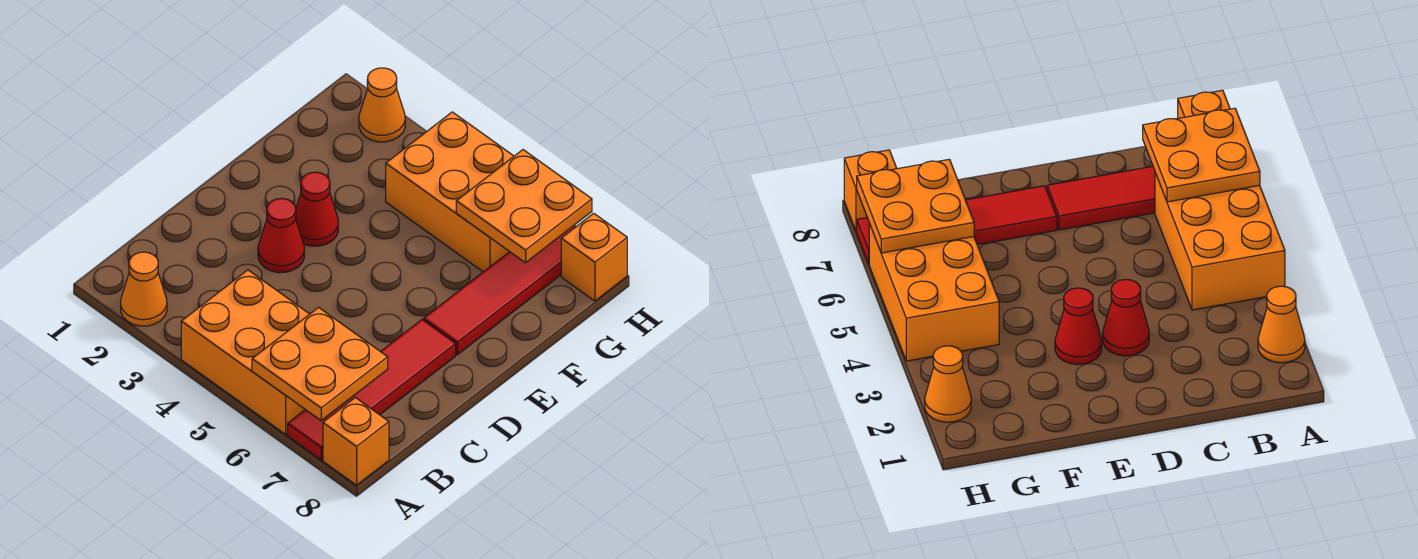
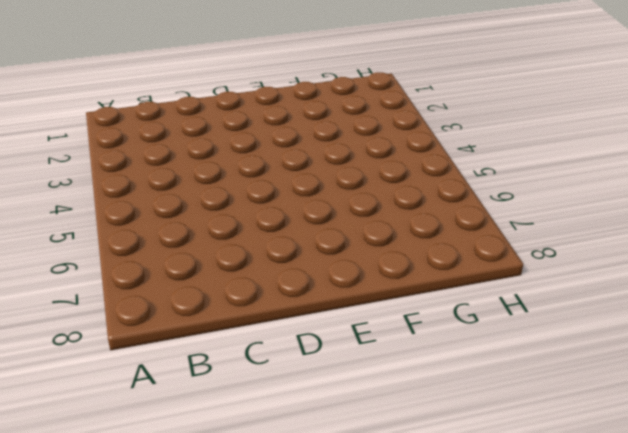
none -> orange cone A2 level 1
none -> orange brick A4:B6 level 1
none -> red tile A7:D7 level 1

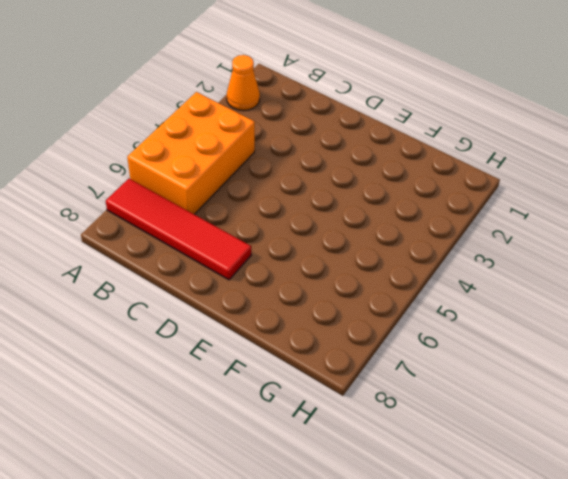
none -> orange brick A8 level 1
none -> red cone D3 level 1
none -> red cone E3 level 1

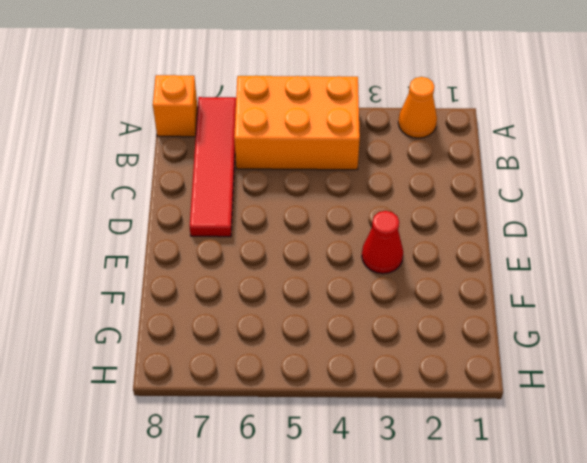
none -> red cone D3 level 1
none -> red tile E7:H7 level 1
none -> orange brick G4:H6 level 1

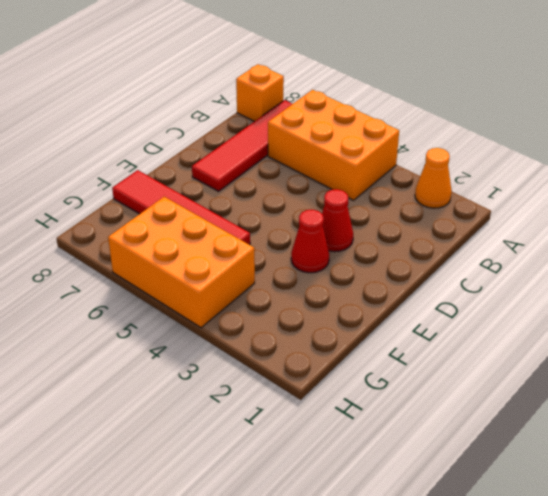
red tile F5:F8 level 1 -> red tile E7:H7 level 1
none -> orange cone H2 level 1
none -> orange brick H8 level 1
none -> orange plate A6:B7 level 2

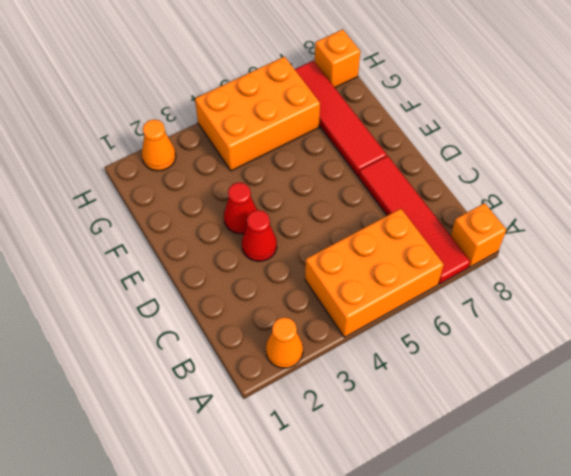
none -> orange plate A6:B7 level 2
none -> orange plate G6:H7 level 2

